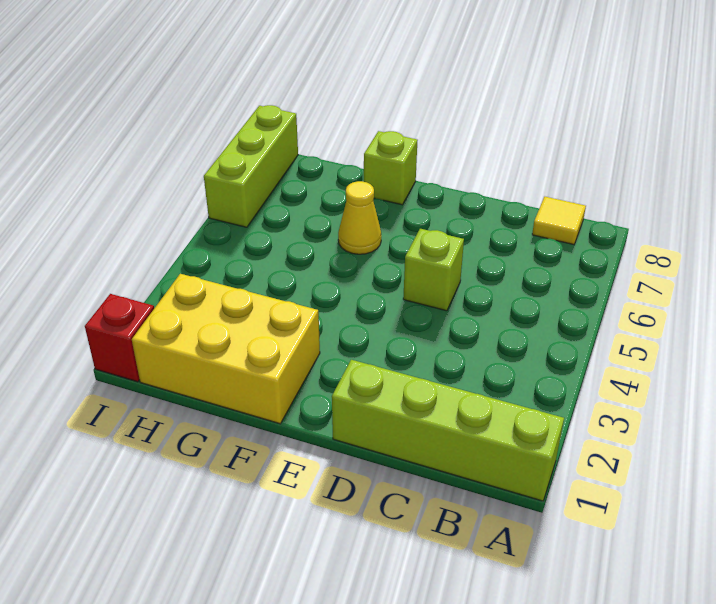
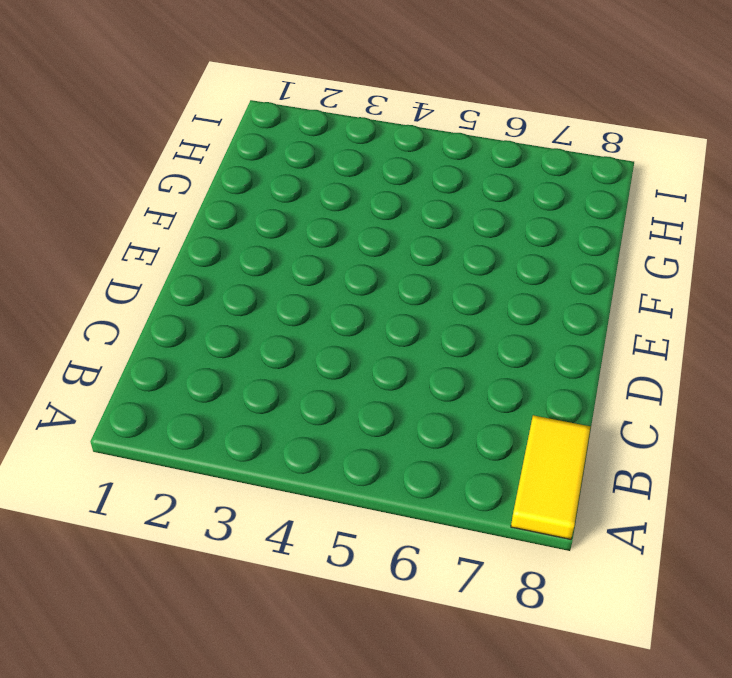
yellow tile A8:B8 level 1 -> yellow tile B8 level 1
none -> lime brick A1:D1 level 1
none -> lime brick D5 level 1

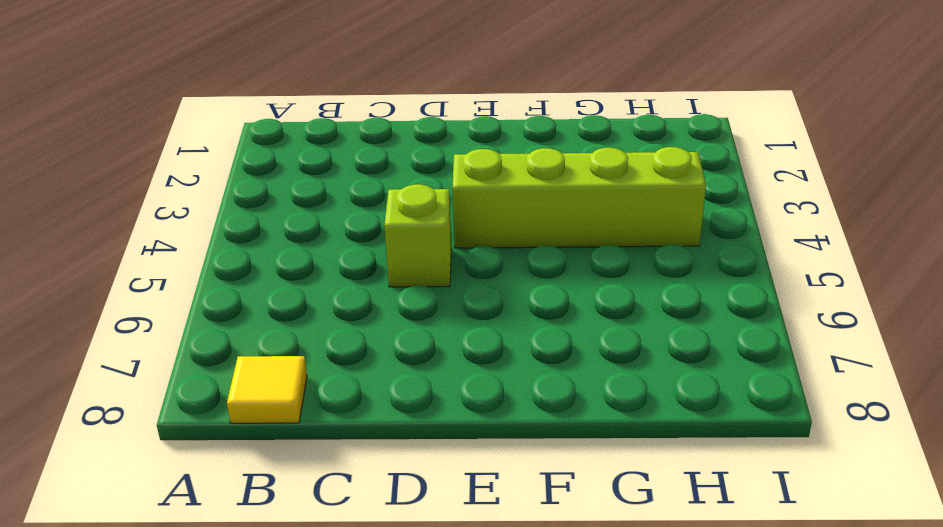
lime brick E4:H4 level 1 -> lime brick A1:D1 level 1
none -> yellow brick F1:H2 level 1
none -> yellow cone F6 level 1

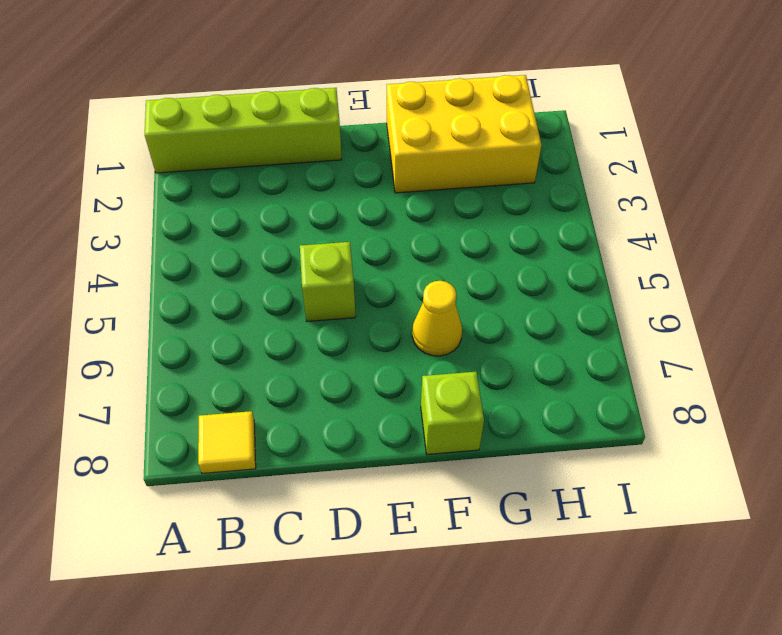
none -> red brick I1 level 1
none -> lime brick I6:I8 level 1

